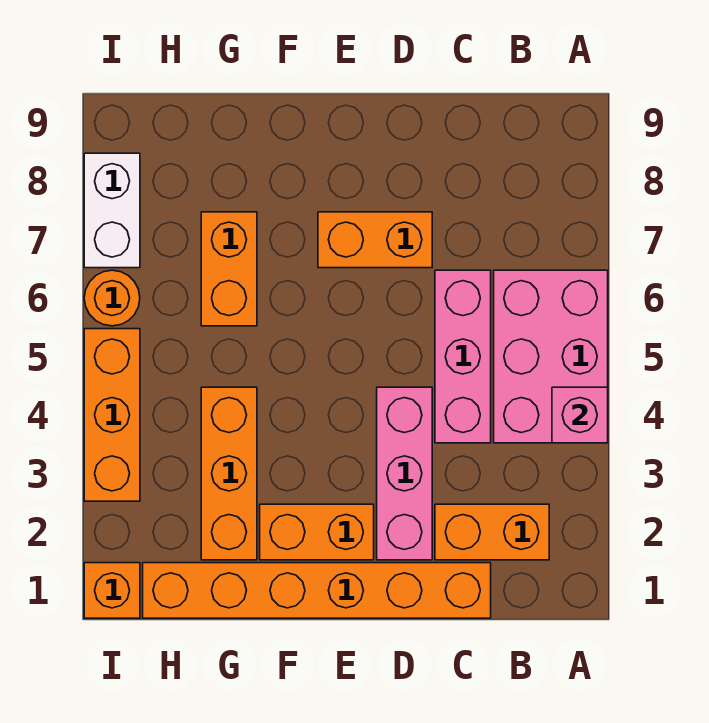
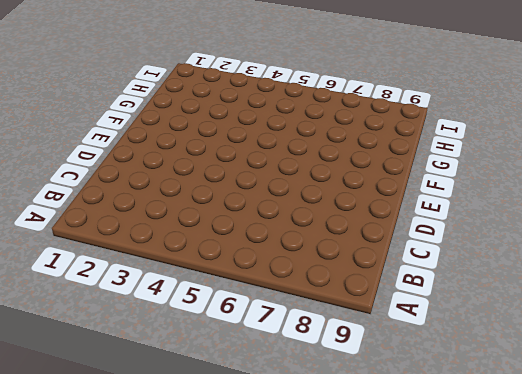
none -> pink brick A4:B6 level 1
none -> orange brick B2:C2 level 1
none -> orange brick C1:H1 level 1

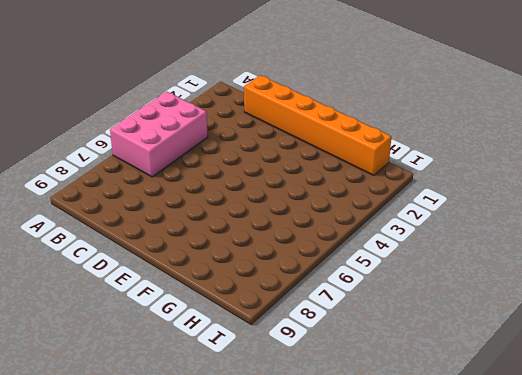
none -> orange brick B2:C2 level 1
none -> pink brick C4:C6 level 1
none -> pink brick D2:D4 level 1

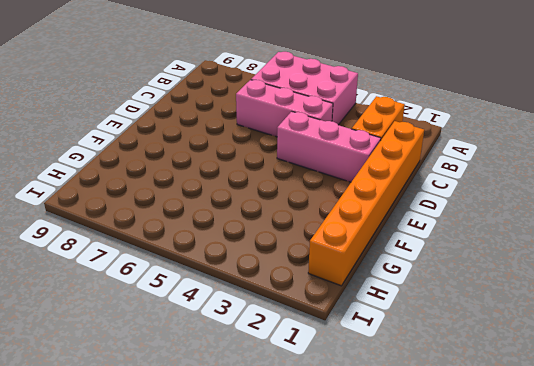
none -> orange brick D7:E7 level 1
none -> orange brick E2:F2 level 1
none -> orange brick G2:G4 level 1

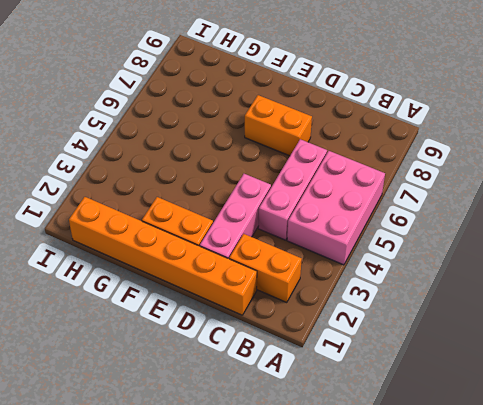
none -> orange brick G2:G4 level 1
none -> orange brick G6:G7 level 1
none -> orange brick I1 level 1

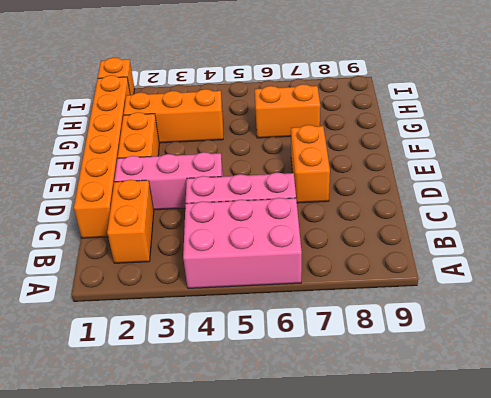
none -> orange brick I3:I5 level 1
none -> orange round brick I6 level 1
none -> white brick I7:I8 level 1

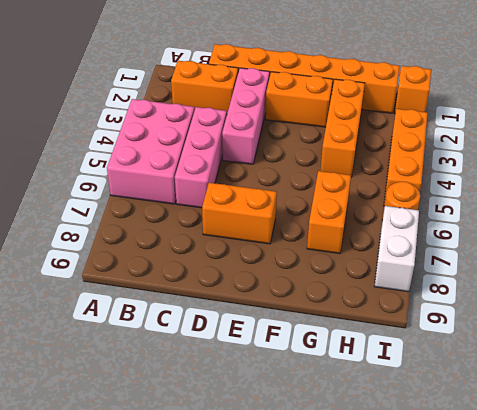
none -> pink brick A4 level 2

